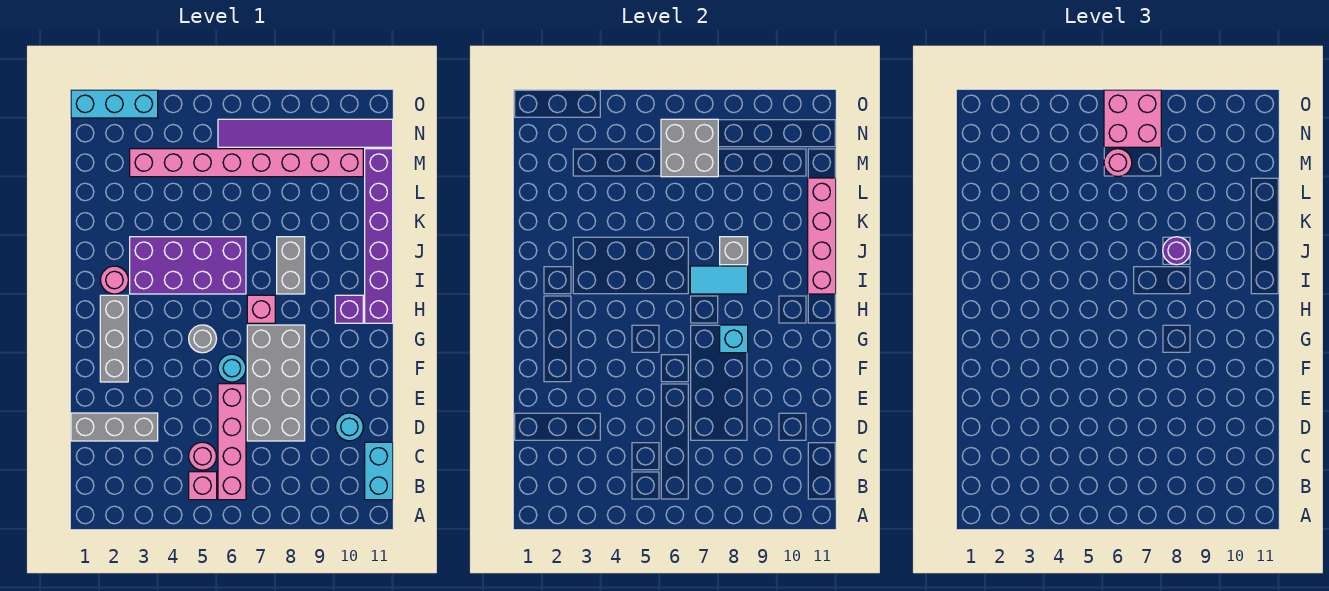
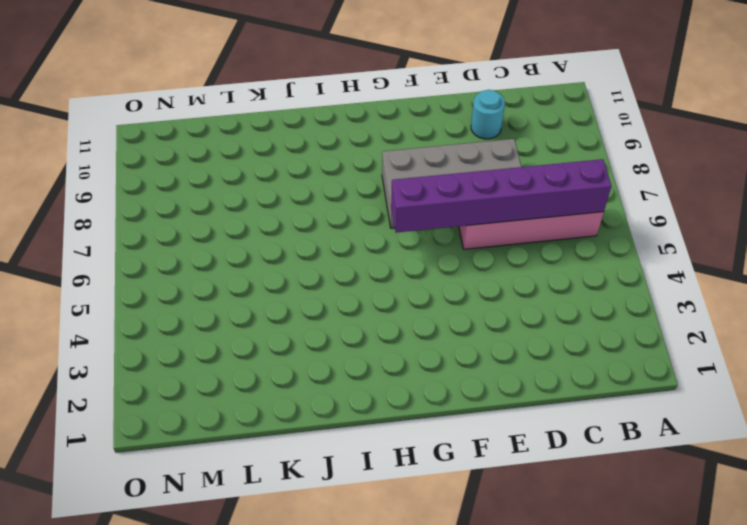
purple brick B6:G6 level 2 -> purple brick H11:M11 level 1
none -> pink brick B5 level 1
none -> cyan brick B11:C11 level 1
none -> pink round brick C5 level 1

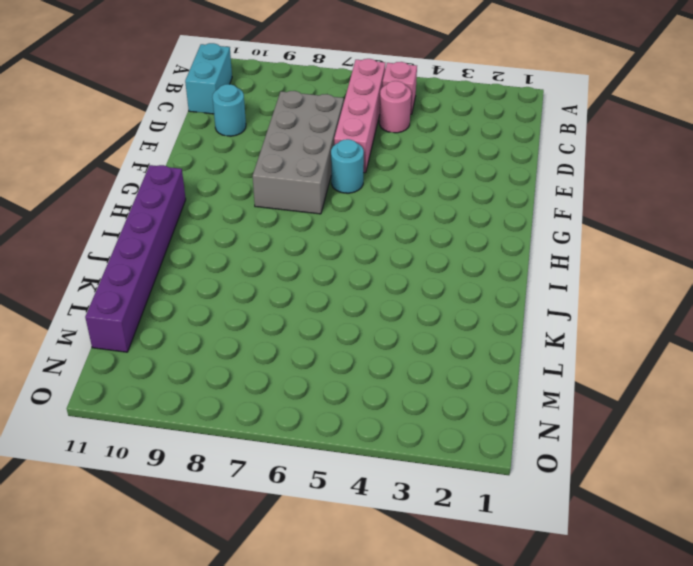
none -> grey brick D1:D3 level 1
none -> grey brick F2:H2 level 1
none -> grey round brick G5 level 1

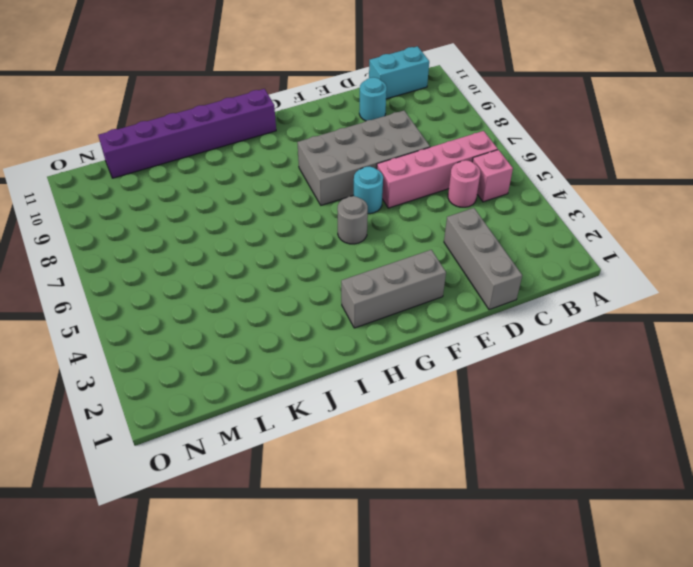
none -> pink brick H7 level 1
none -> purple brick H10 level 1
none -> pink round brick I2 level 1

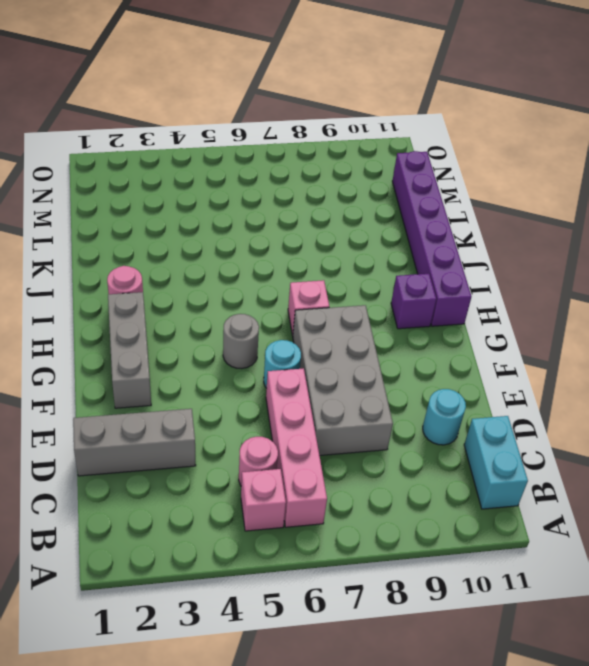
none -> purple brick I3:J6 level 1
none -> grey brick I8:J8 level 1
none -> pink brick M3:M10 level 1

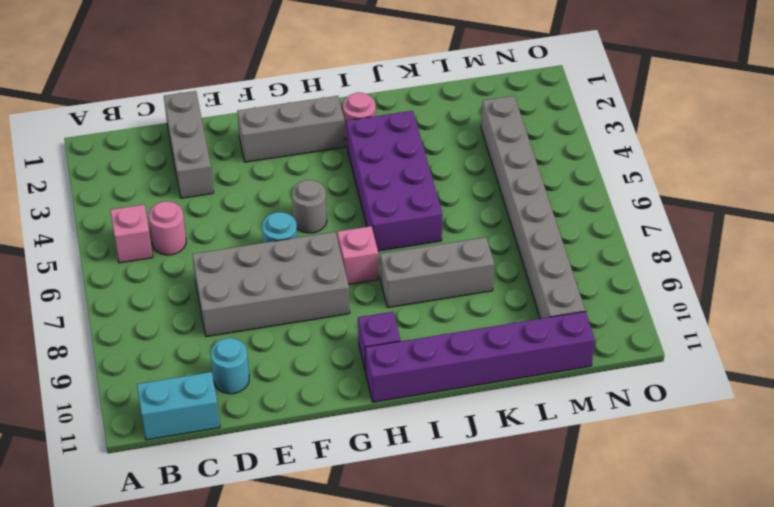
grey brick I8:K8 level 1 -> grey brick I8:J8 level 1
grey brick M3:M10 level 1 -> pink brick M3:M10 level 1
none -> pink brick B6:E6 level 1
none -> purple tile N6:N11 level 1
none -> cyan brick O1:O3 level 1

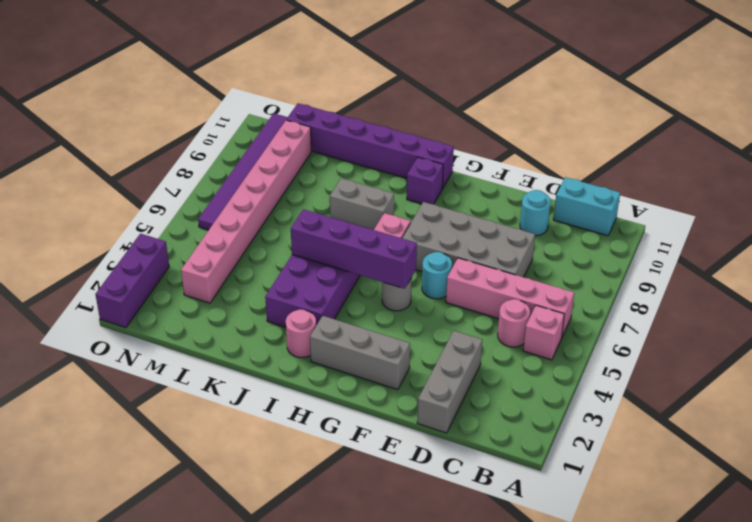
purple brick G5:J5 level 2 -> none
purple brick O1:O3 level 1 -> cyan brick O1:O3 level 1
none -> cyan brick G8 level 2
none -> cyan tile I7:I8 level 2
none -> pink brick I11:L11 level 2

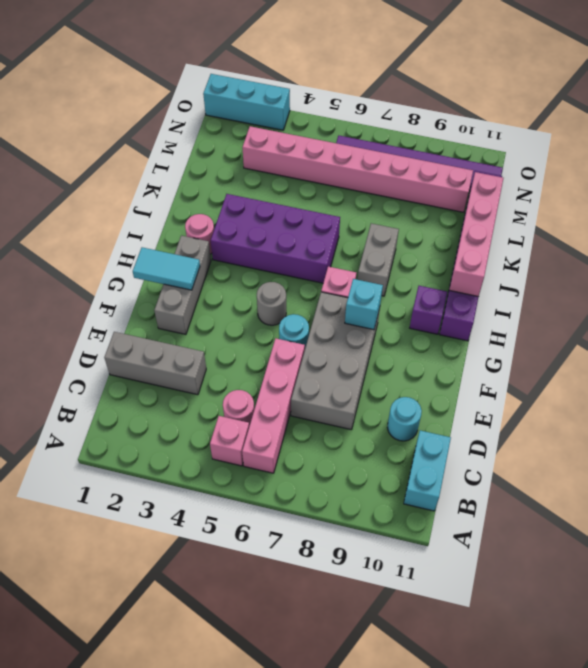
cyan tile G1:G2 level 2 -> cyan tile I7:I8 level 2
none -> grey brick J8 level 2
none -> grey brick M6:N7 level 2
none -> purple round brick J8 level 3

